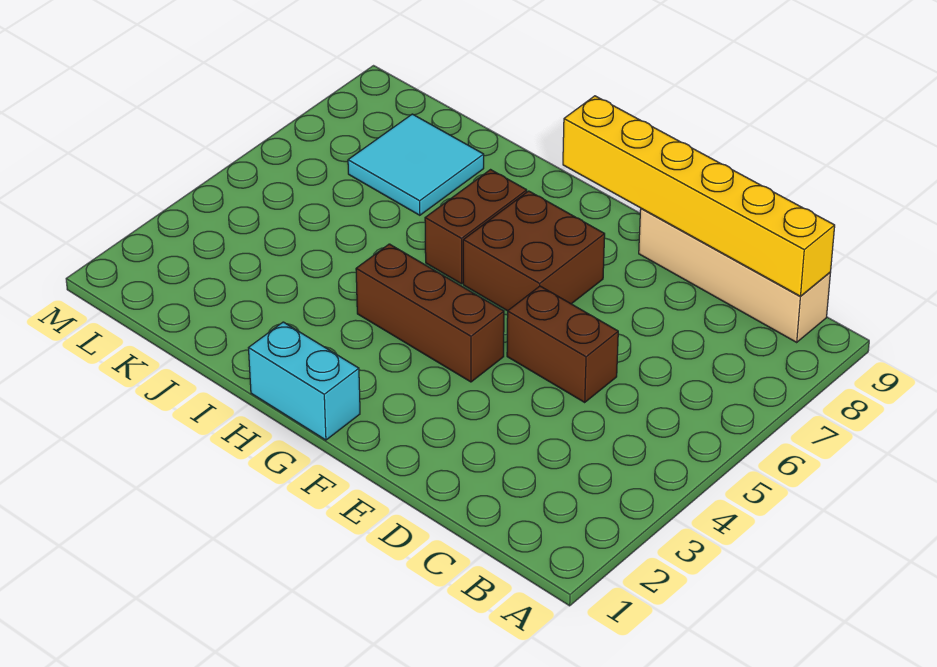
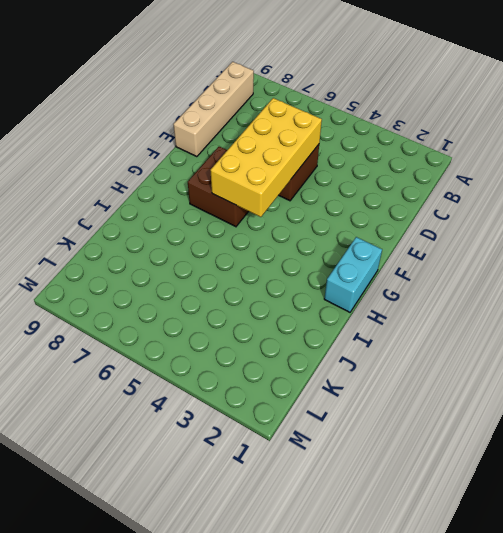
yellow brick D5:G6 level 2 -> none
none -> brown brick F4:H4 level 1
none -> brown brick H6:H7 level 1

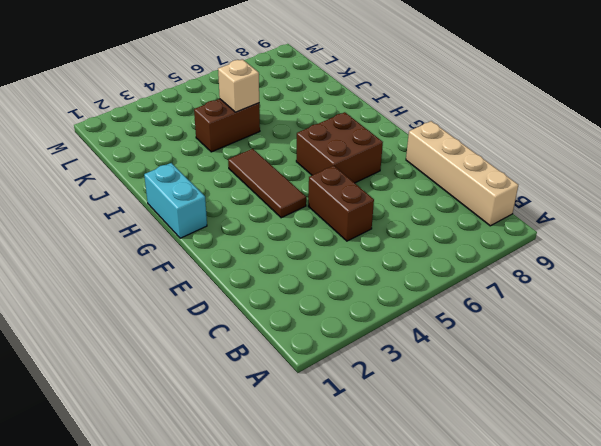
brown tile F4:H4 level 1 -> brown brick F4:H4 level 1
brown brick J4:J5 level 1 -> brown brick H6:H7 level 1
tan brick J5 level 2 -> none
none -> cyan tile J7:K8 level 1
none -> yellow brick B9:G9 level 2

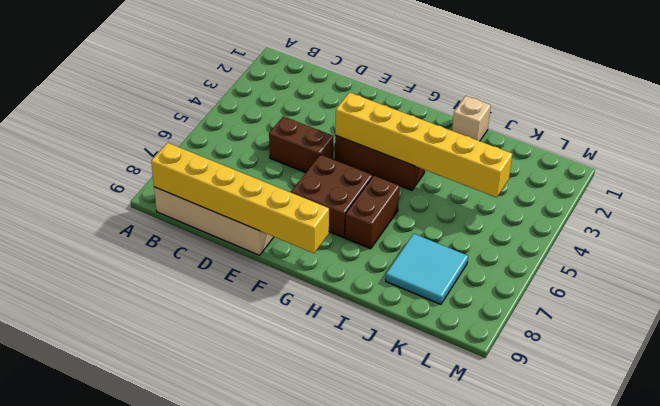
yellow brick F4:K4 level 2 -> none
tan brick I1 level 1 -> none
none -> cyan brick G1:H1 level 1

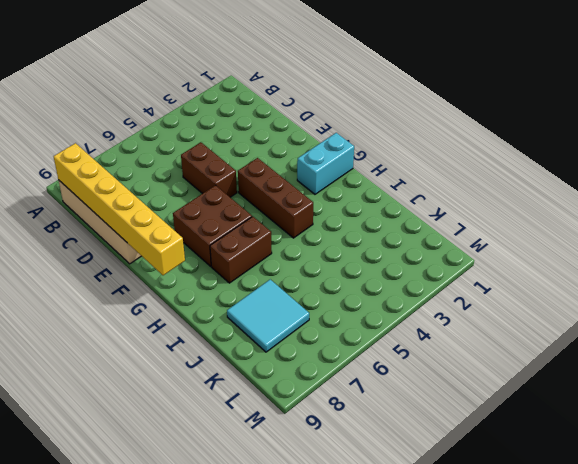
cyan brick G1:G2 level 1 -> cyan brick G1:H1 level 1

